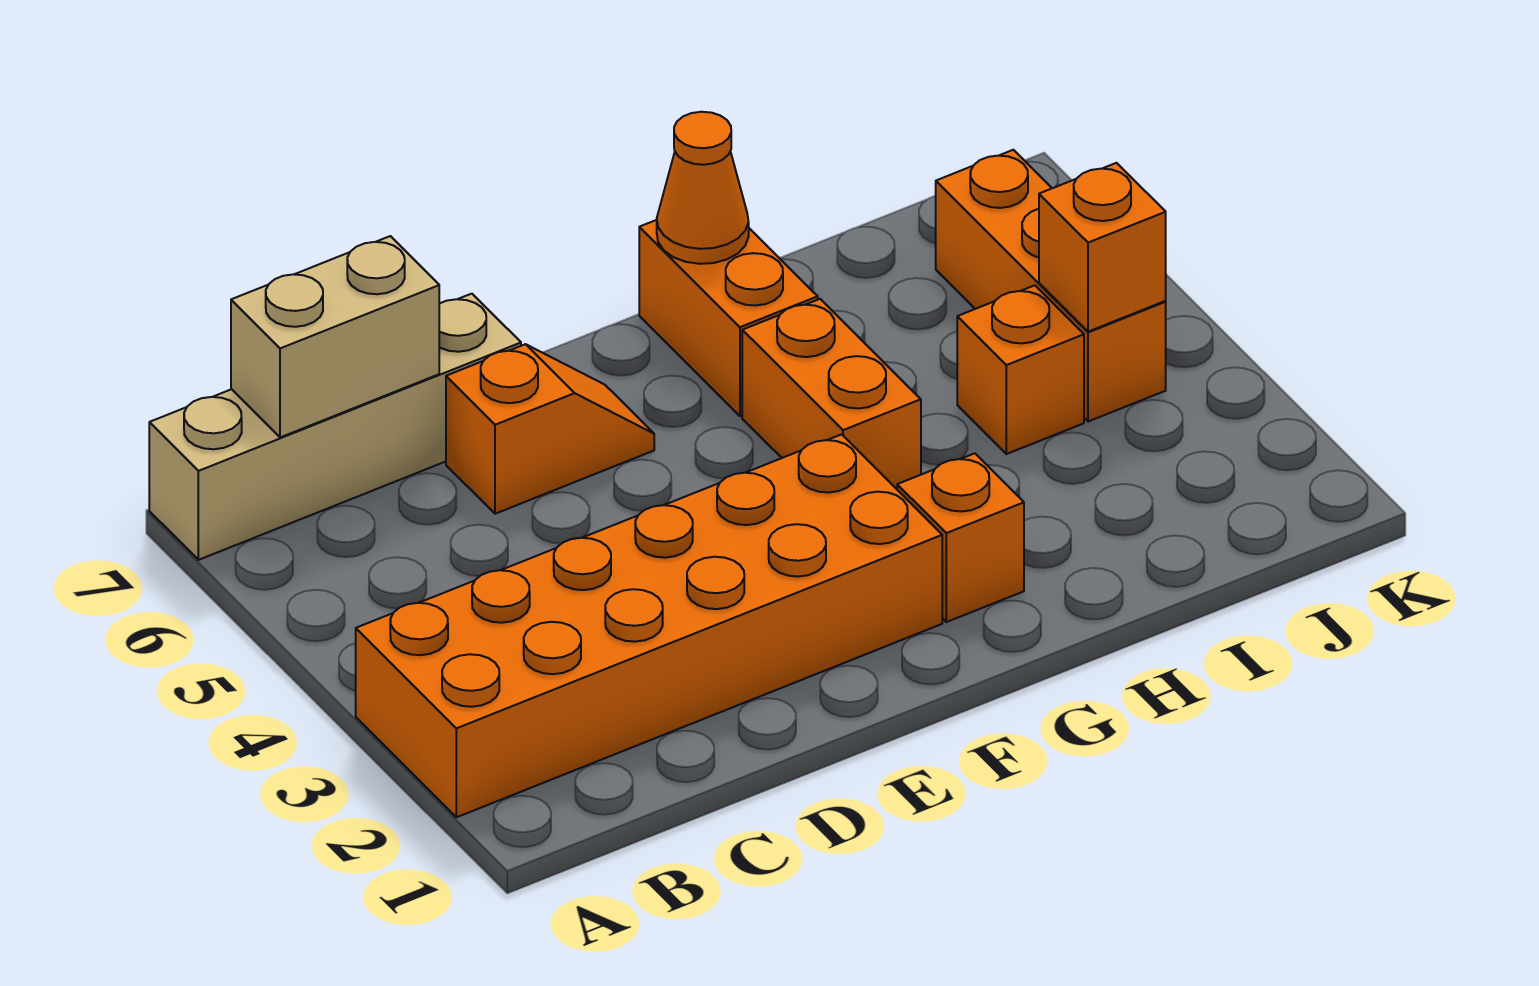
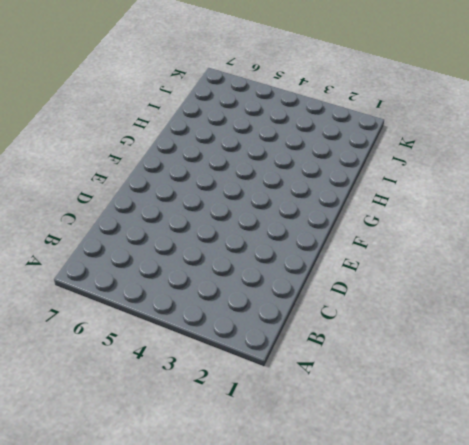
none -> orange brick A2:F3 level 1
none -> tan brick A7:D7 level 1

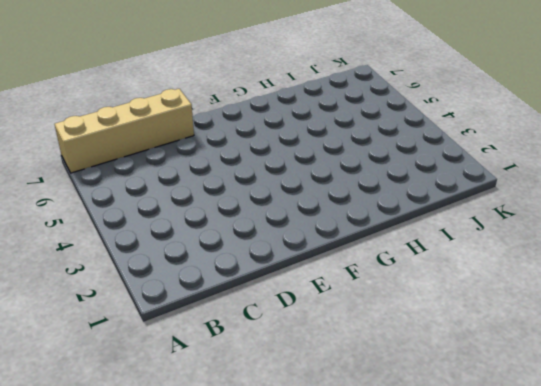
none -> orange brick A2:F3 level 1
none -> orange slope D6:E6 level 1 top D

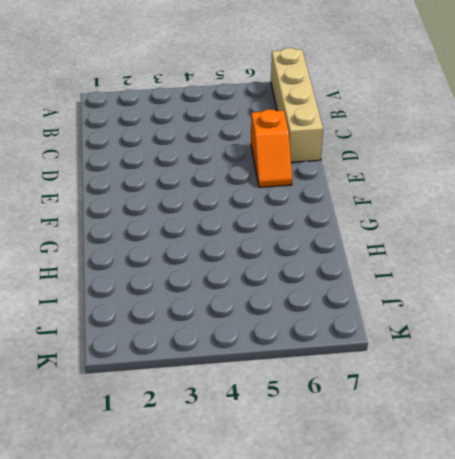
none -> orange brick A2:F3 level 1
none -> orange brick G2 level 1

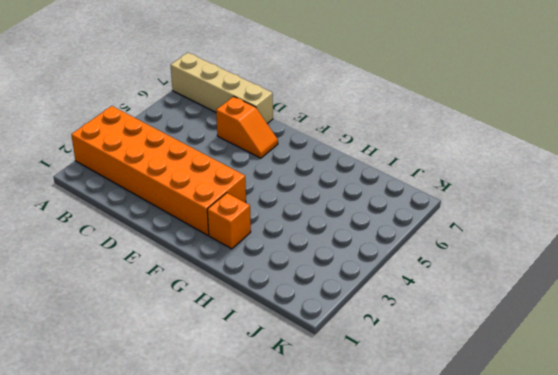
none -> orange brick G4:G5 level 1
none -> orange brick G6:G7 level 1

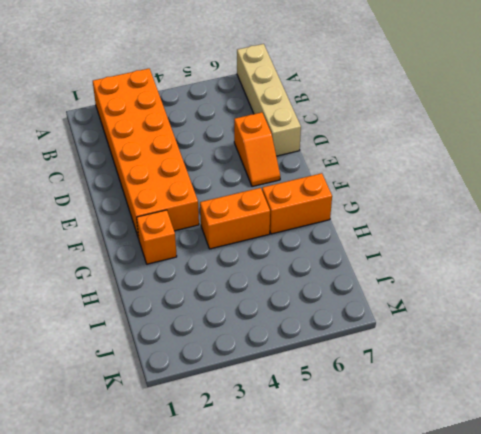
none -> orange brick I4 level 1
none -> orange brick J4:J6 level 1

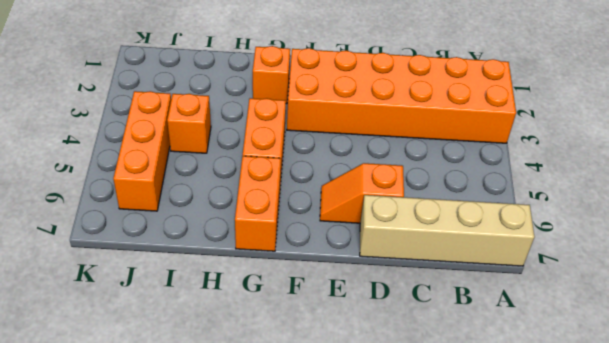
none -> tan brick B7:C7 level 2
none -> orange cone G7 level 2

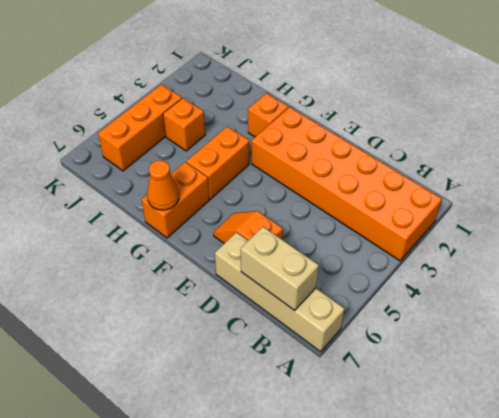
none -> orange brick J4 level 2

